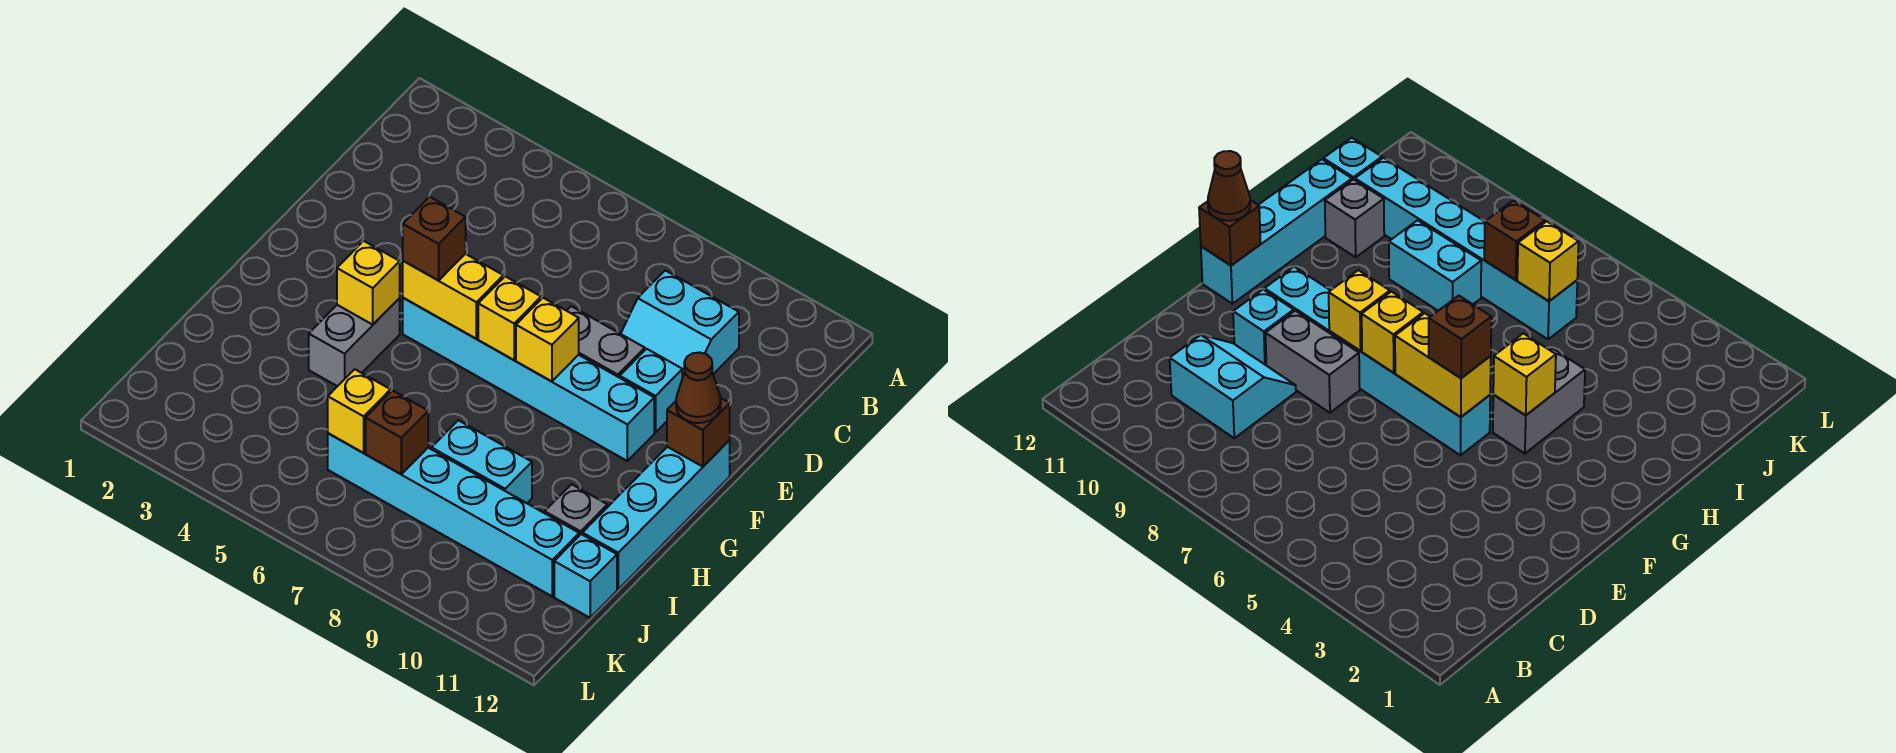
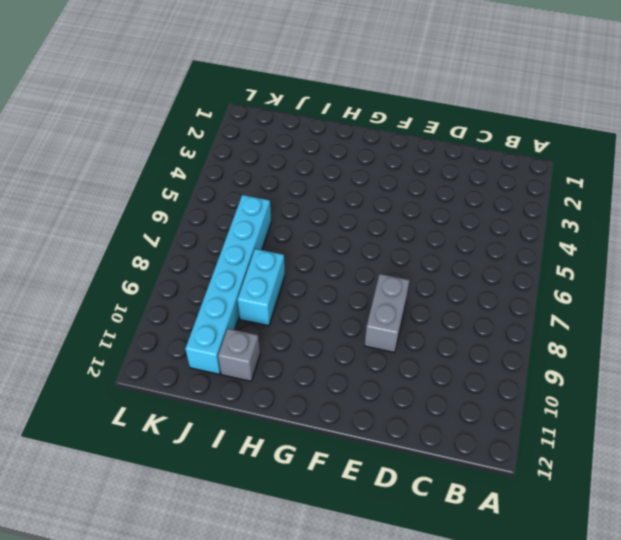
none -> cyan slope C9:D10 level 1 top C
none -> cyan brick E10 level 1
none -> cyan brick F5:F10 level 1

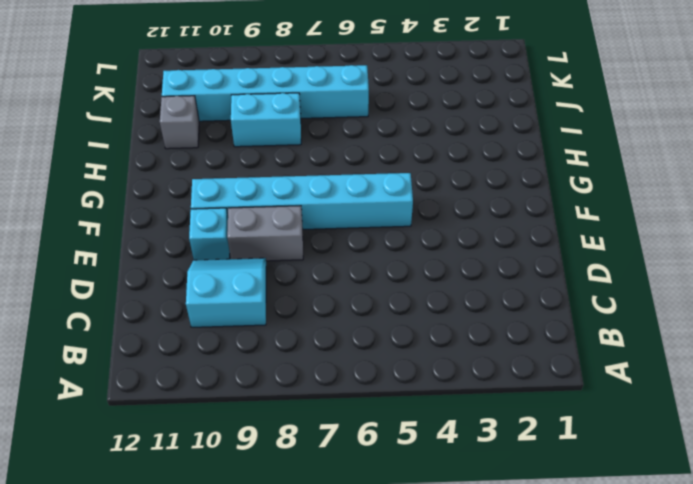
none -> cyan brick F12:I12 level 1
none -> grey brick G4:H4 level 1
none -> cyan brick J12 level 1

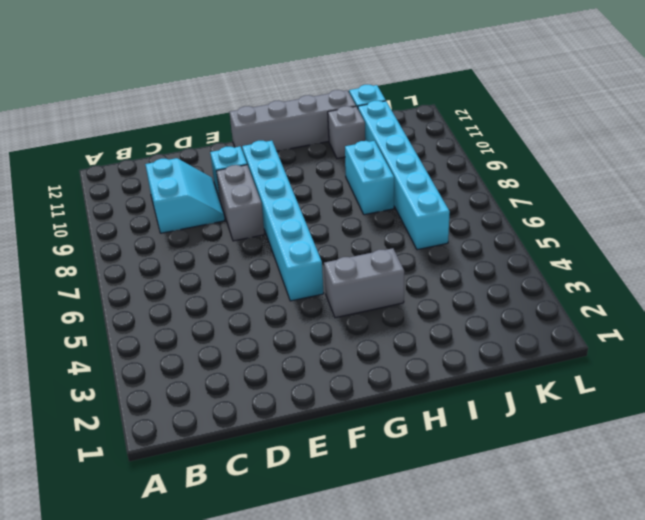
grey brick F12:I12 level 1 -> cyan brick F12:I12 level 1
none -> yellow brick F5:F6 level 2
none -> yellow brick F7 level 2
none -> yellow brick F8 level 2

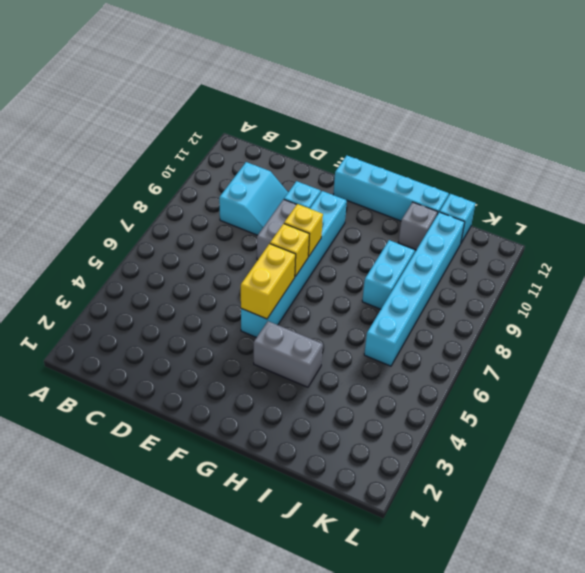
none -> brown brick F12 level 2
none -> yellow brick G4 level 2
none -> yellow brick J6 level 2

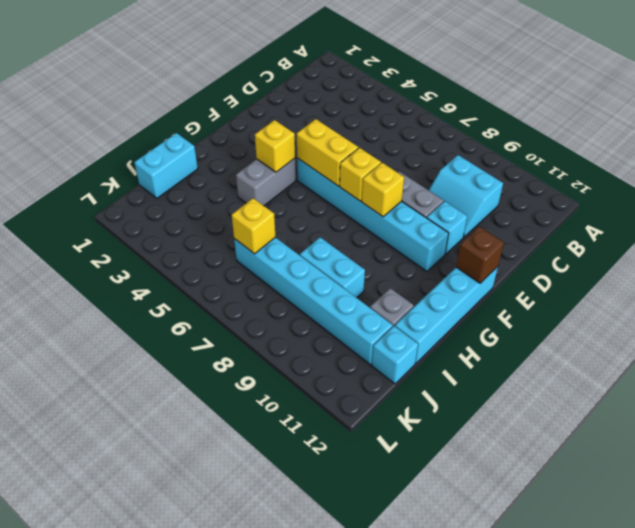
cyan brick I1:J1 level 1 -> none
none -> brown brick J7 level 2
none -> brown brick F5 level 3
none -> brown cone F12 level 3

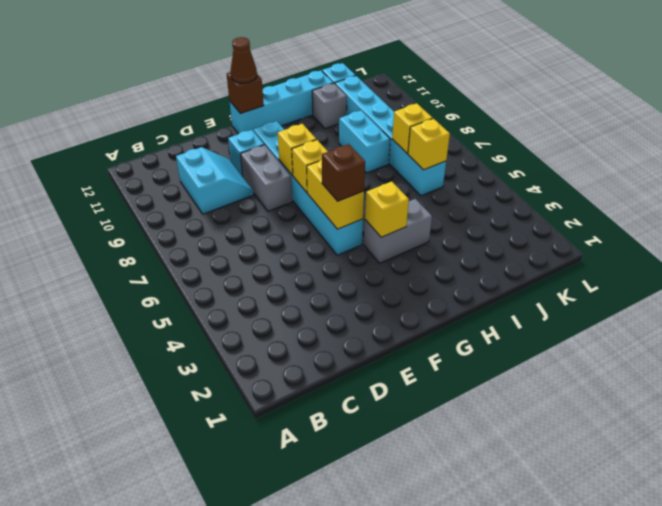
yellow brick J7 level 2 -> brown brick J7 level 2

